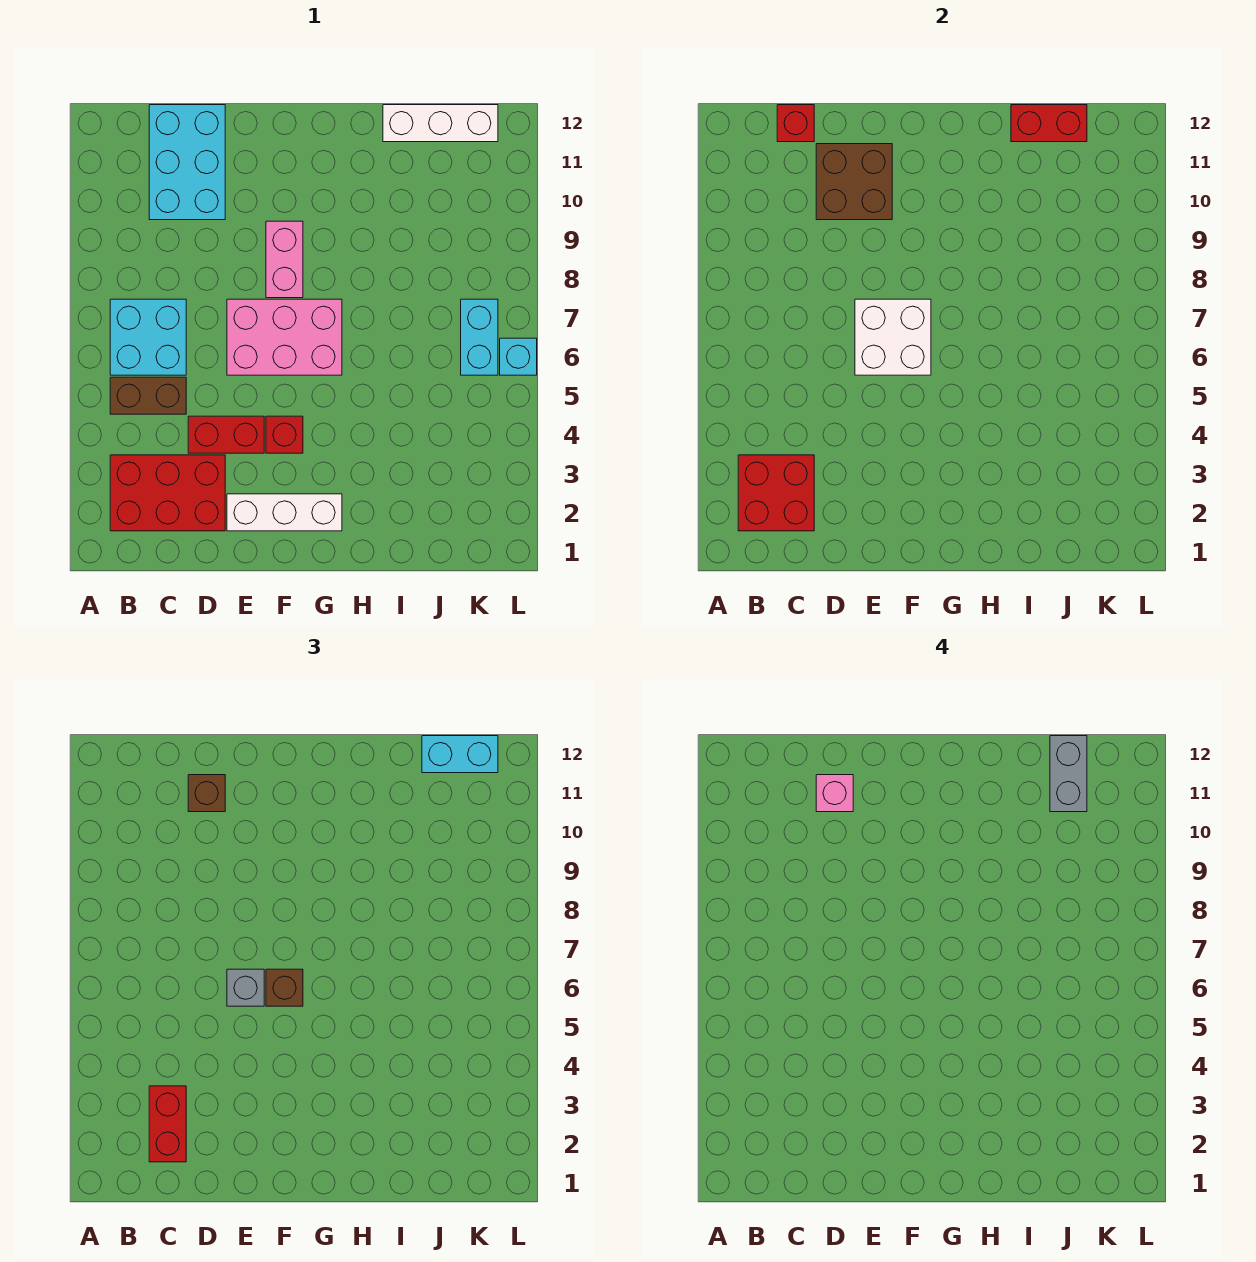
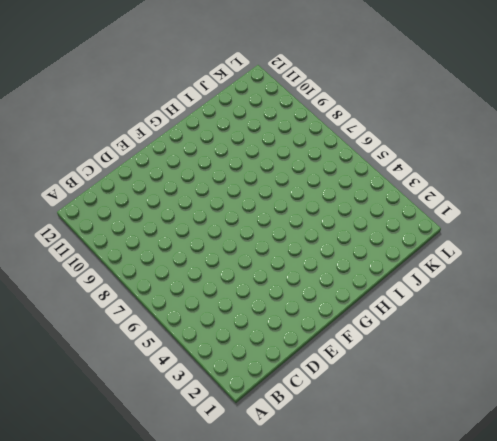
none -> red brick B2:D3 level 1
none -> brown brick B5:C5 level 1
none -> cyan brick B6:C7 level 1

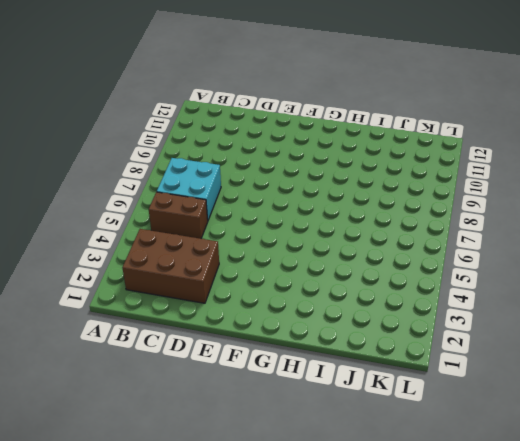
brown brick B2:D3 level 1 -> red brick B2:D3 level 1
none -> cyan brick C10:D12 level 1
none -> red brick D4:E4 level 1
none -> white brick E2:G2 level 1

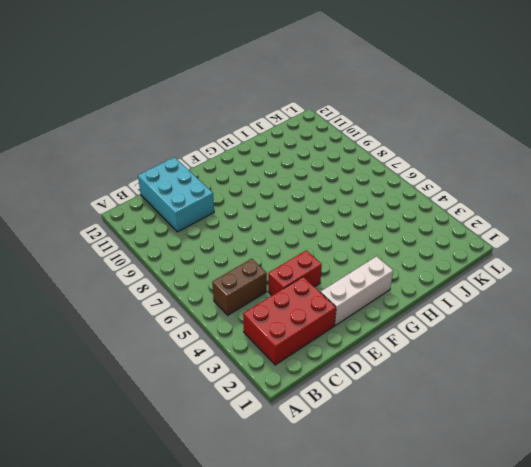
none -> cyan brick B6:C7 level 1
none -> pink brick E6:G7 level 1
none -> red brick F4 level 1

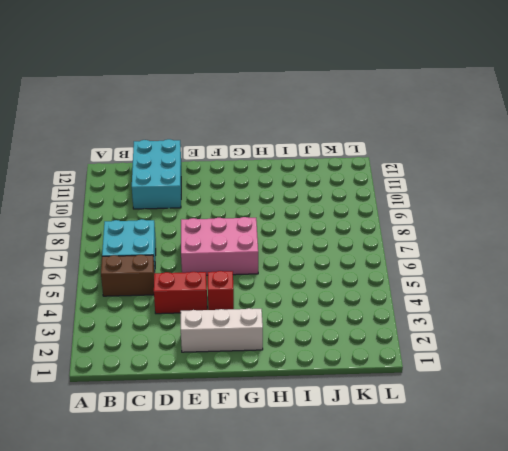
none -> red brick B2:D3 level 1
none -> pink brick F8:F9 level 1
none -> white brick I12:K12 level 1

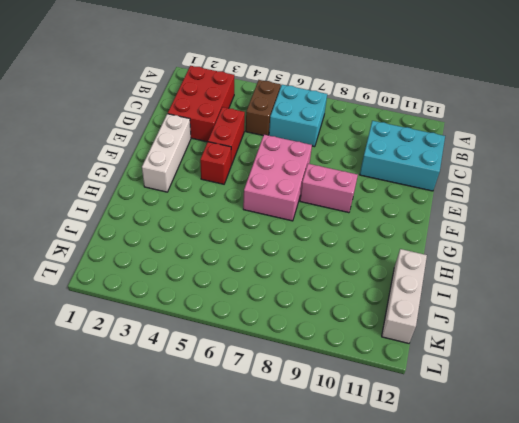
none -> cyan brick K6:K7 level 1
none -> cyan brick L6 level 1
none -> red brick B2:C3 level 2

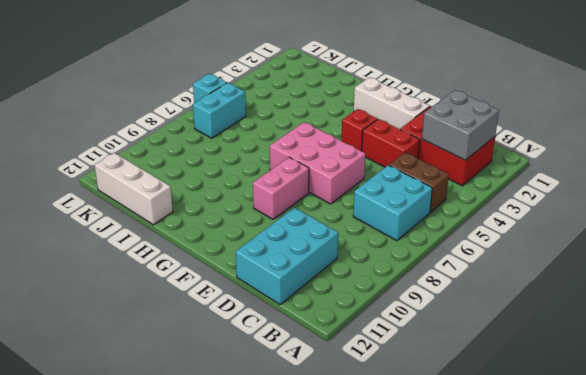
grey brick B2:C3 level 2 -> red brick B2:C3 level 2
none -> red brick C12 level 2
none -> brown brick D10:E11 level 2
none -> white brick E6:F7 level 2

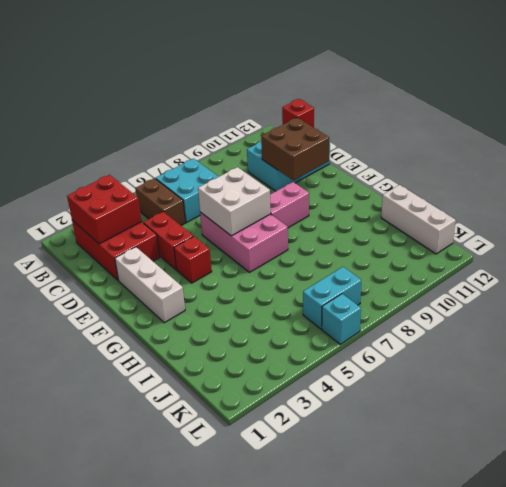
none -> red brick I12:J12 level 2
none -> red brick C2:C3 level 3
none -> brown brick D11 level 3

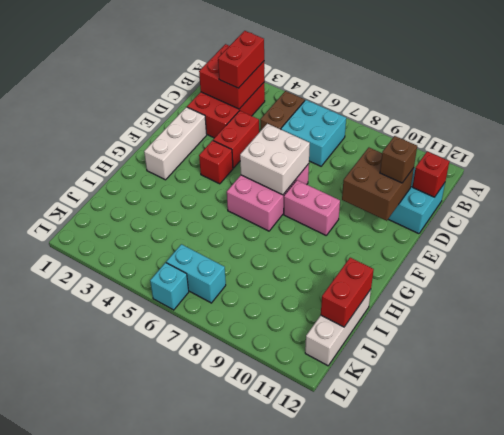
red brick B3:C3 level 3 -> red brick C2:C3 level 3
none -> grey brick E6 level 3
none -> brown brick F6 level 3
none -> cyan brick J12:K12 level 3

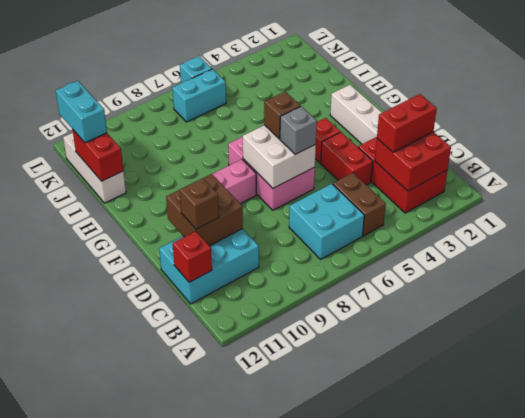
none -> pink brick D11 level 4
none -> grey brick J11:J12 level 4

